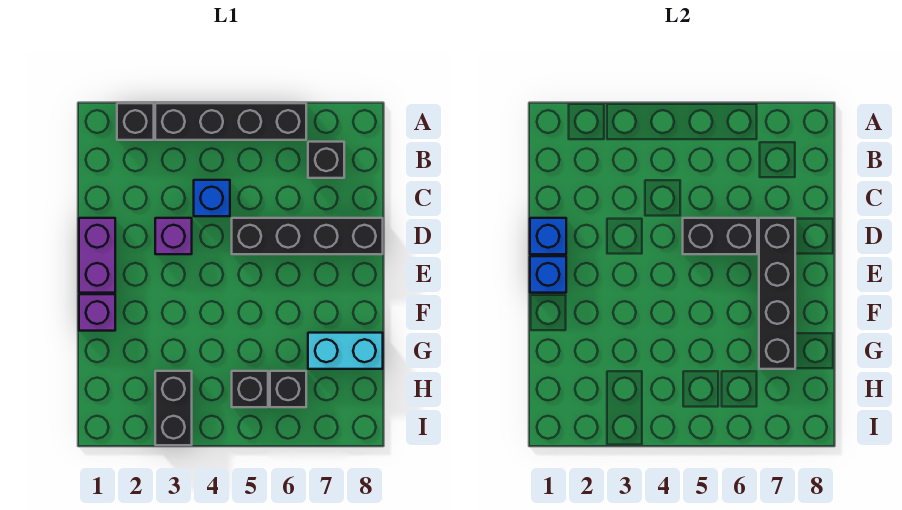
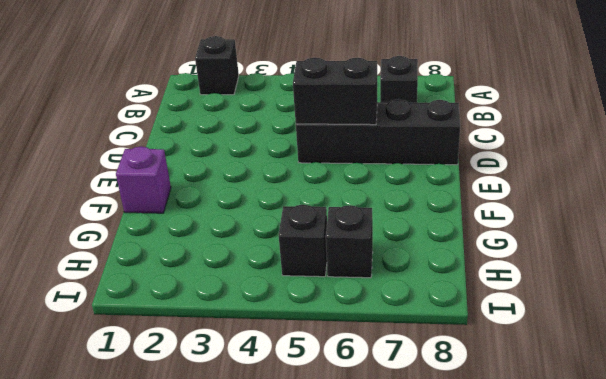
none -> black brick A3:A6 level 1
none -> blue brick C4 level 1
none -> purple brick D1:E1 level 1

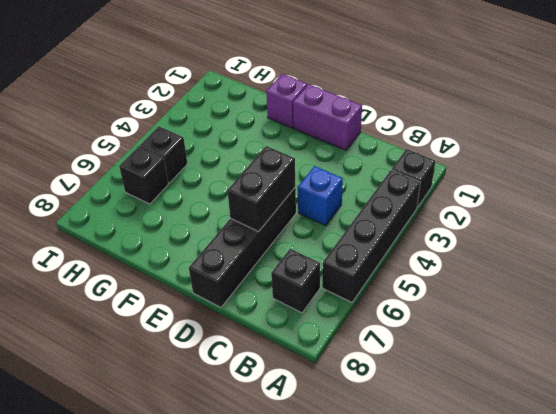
none -> purple brick D3 level 1
none -> cyan brick G7:G8 level 1
none -> black brick H3:I3 level 1

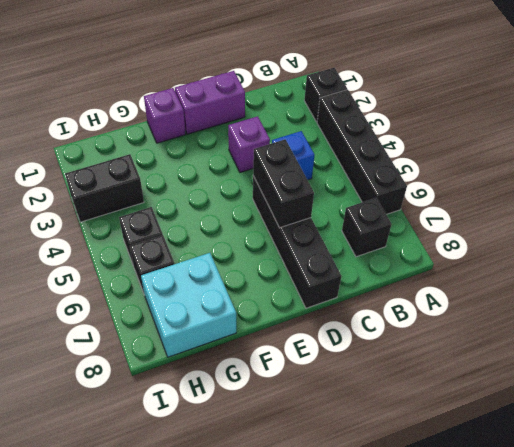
cyan brick G7:H8 level 1 -> cyan brick G7:G8 level 1
none -> blue brick D1 level 2
none -> black brick D7:G7 level 2
none -> blue brick E1 level 2

